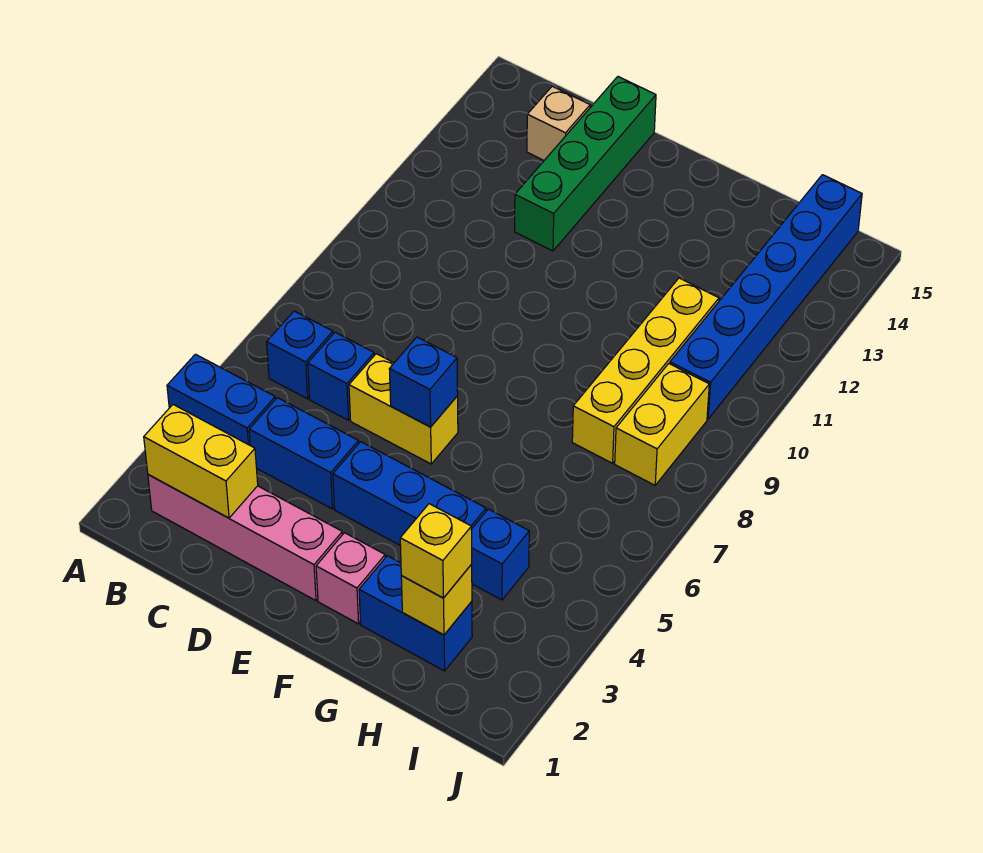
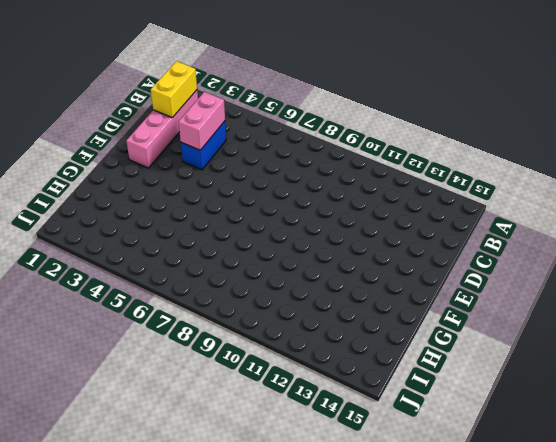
pink brick C4:D4 level 2 -> none
none -> blue brick A4:B4 level 1
none -> blue brick B6 level 1
none -> blue brick C6 level 1

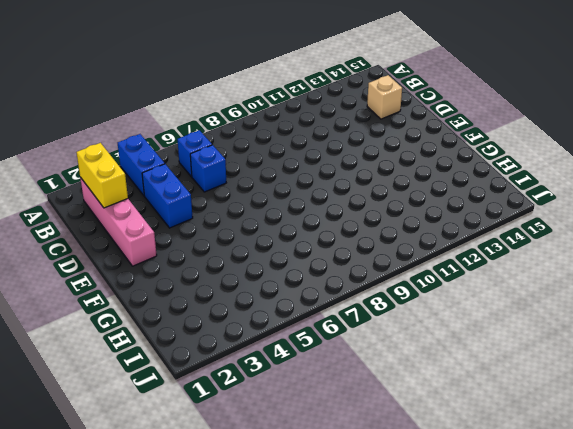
none -> yellow brick D6:E6 level 1
none -> green brick D12:D15 level 1
none -> blue brick E4:G4 level 1

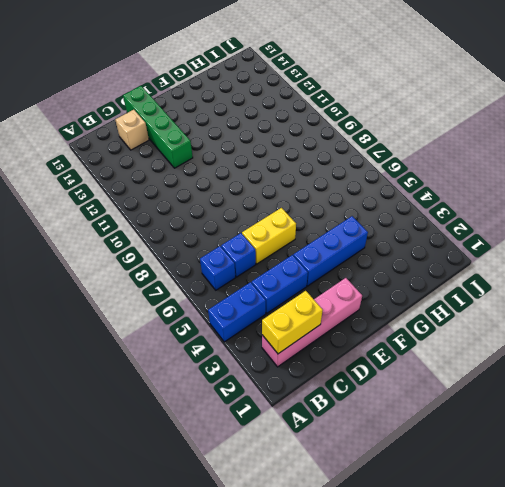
none -> pink brick F2 level 1
none -> blue brick G2:H2 level 1
none -> blue brick H4 level 1

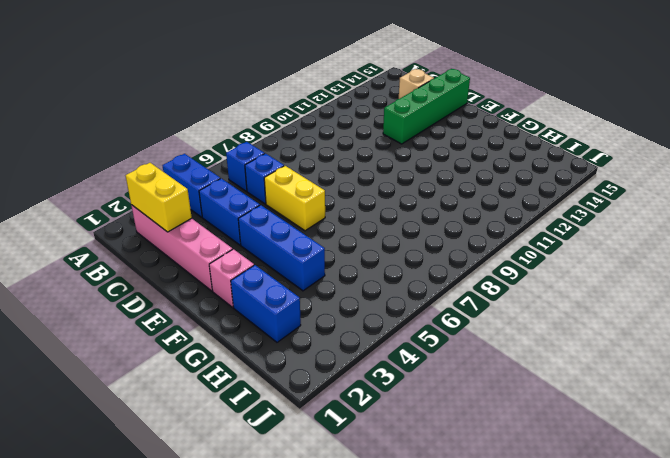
none -> blue brick H4 level 1
none -> yellow brick H8:H11 level 1
none -> yellow brick I8:I9 level 1

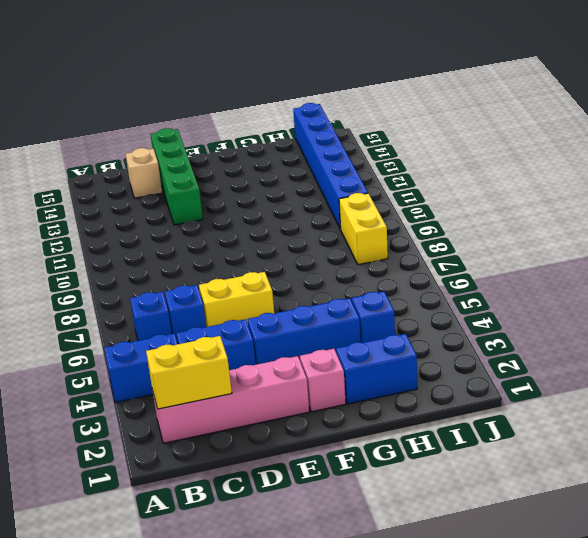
none -> yellow brick H8:H11 level 1
none -> blue brick E6 level 2
none -> yellow brick H2 level 2

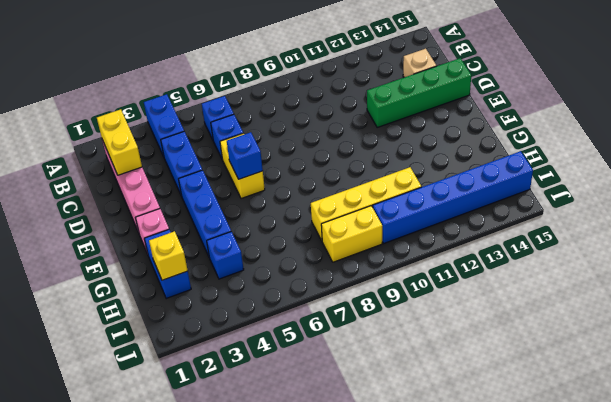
none -> yellow brick H2 level 3

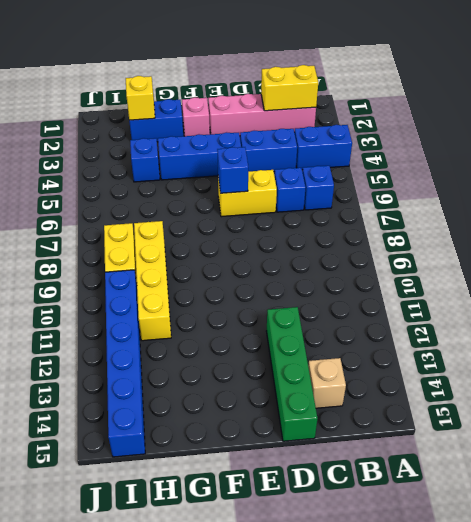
none -> yellow brick H2 level 3

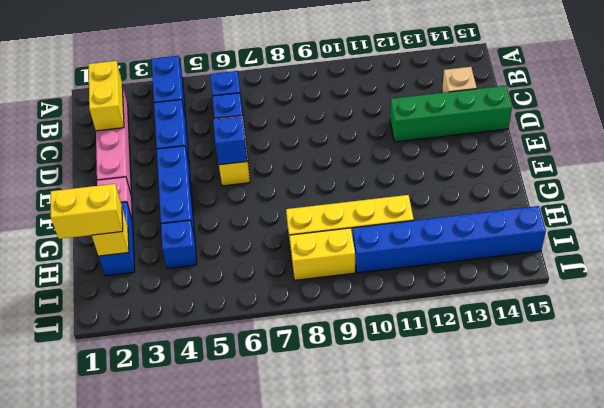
yellow brick H1:H2 level 3 -> yellow brick H2 level 3

